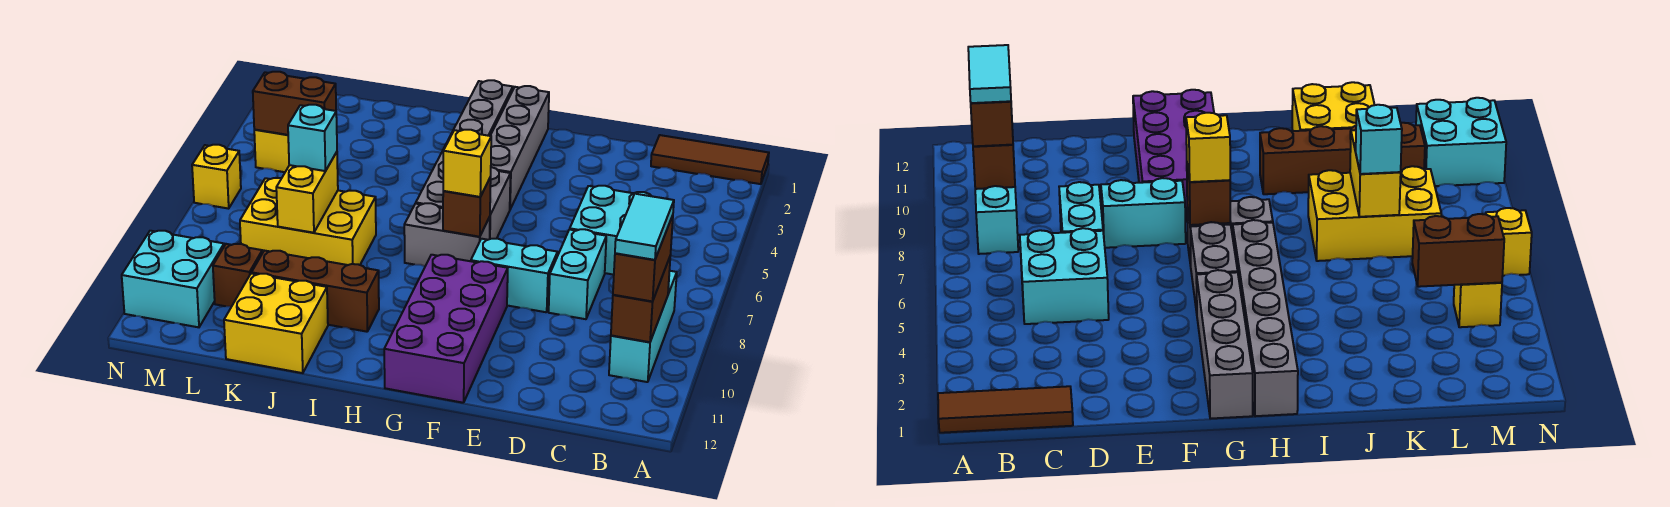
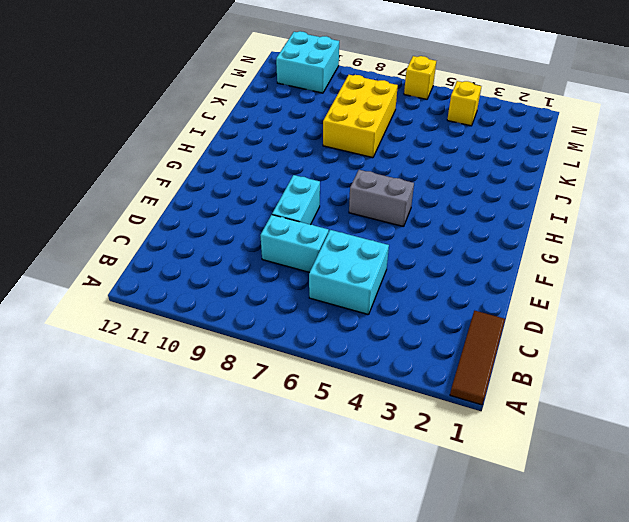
none -> cyan brick B8:B10 level 1
none -> purple brick F9:G12 level 1
none -> grey brick G1:G4 level 1

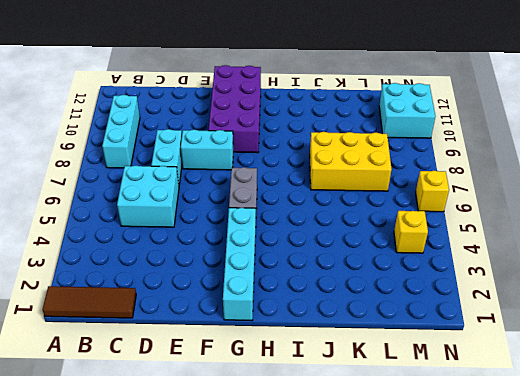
cyan brick G1:G4 level 1 -> grey brick G1:G4 level 1
none -> grey brick G7:H7 level 1
none -> grey brick H1:H6 level 1
none -> brown brick I10:K10 level 1

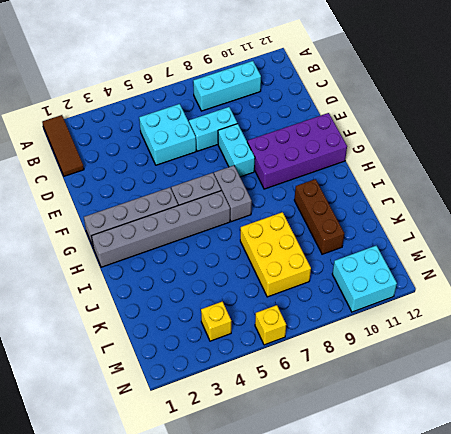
none -> yellow brick J11:K12 level 1
none -> brown brick L10 level 1
none -> brown brick B9:B10 level 2

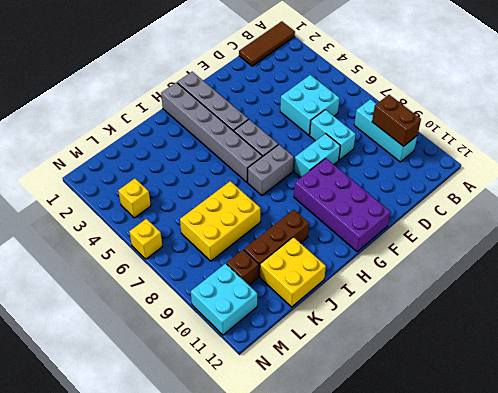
none -> brown brick G7 level 2
none -> yellow brick K7:K8 level 2
none -> brown brick L4:M4 level 2

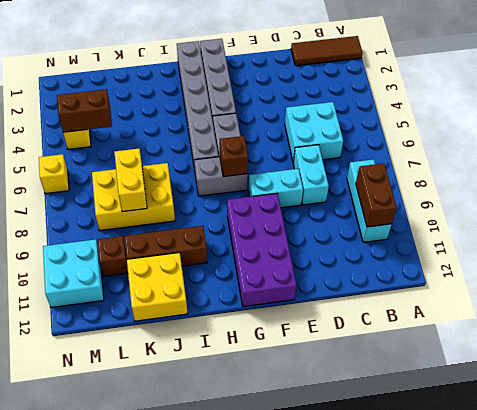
none -> brown brick B9:B10 level 3
none -> yellow brick G7 level 3
none -> cyan brick K7 level 3

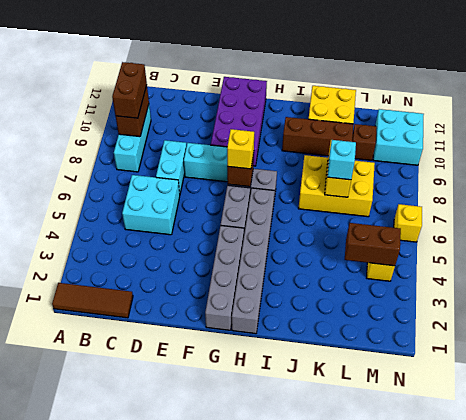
none -> cyan tile B9:B10 level 4

